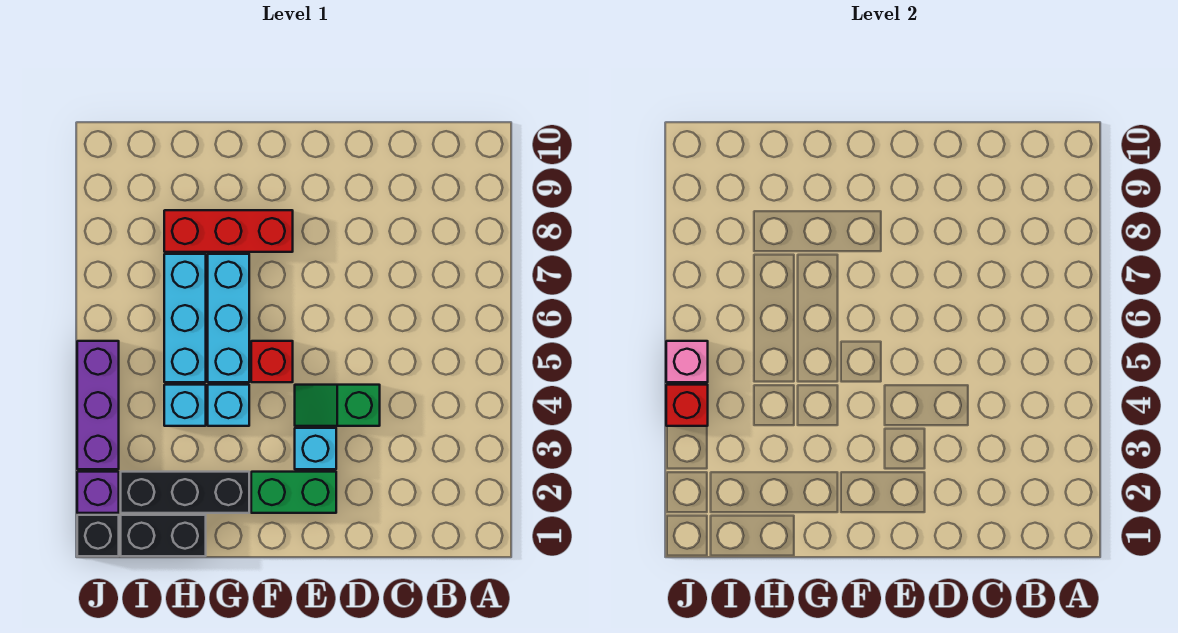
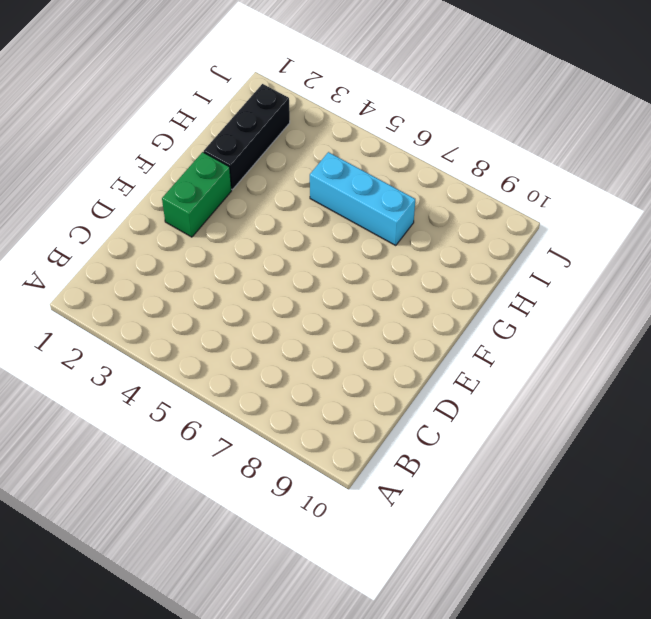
none -> green slope D4:E4 level 1 top D
none -> cyan brick E3 level 1
none -> red brick F5 level 1

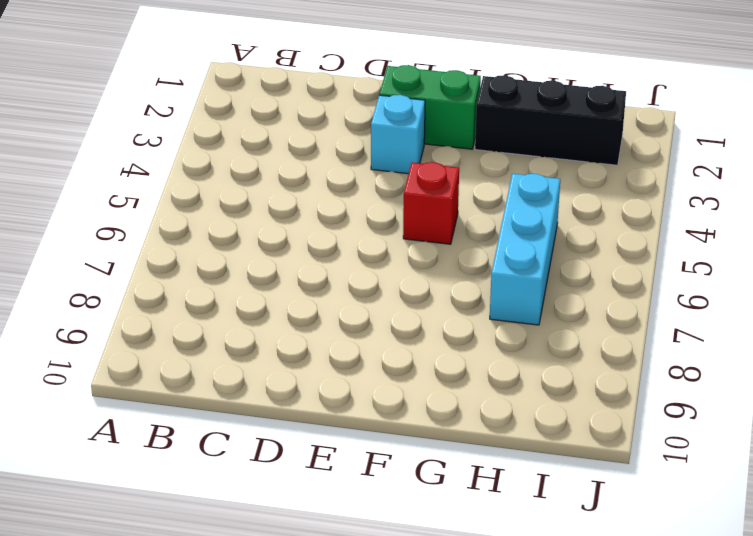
none -> green slope D4:E4 level 1 top D
none -> red brick F8:H8 level 1
none -> cyan brick G4 level 1

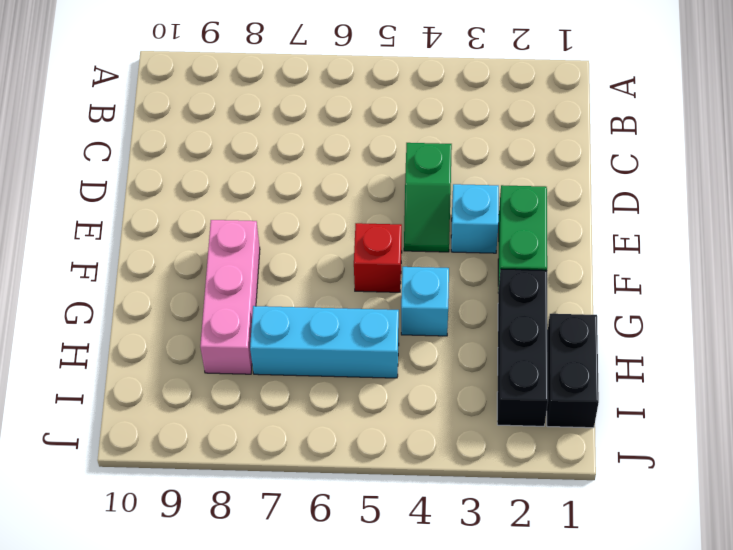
pink brick F8:H8 level 1 -> red brick F8:H8 level 1
none -> cyan brick G5:G7 level 1
none -> cyan brick H4 level 1
none -> black brick J1 level 1

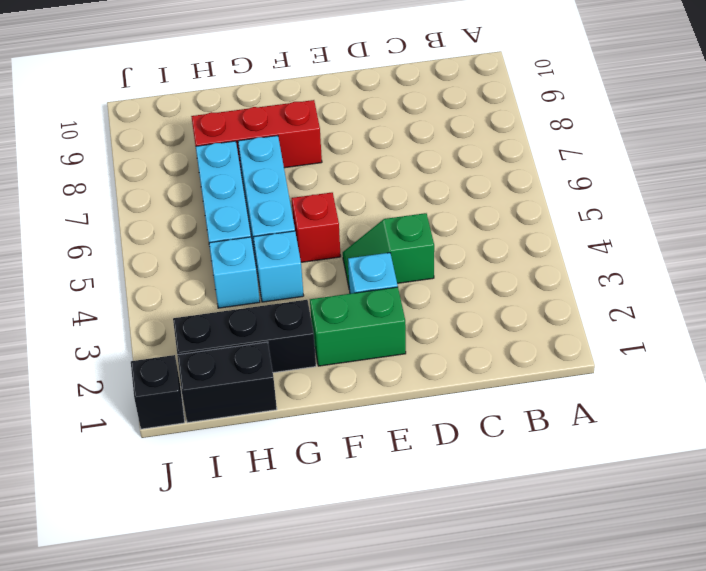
none -> purple brick J2 level 1
none -> purple brick J3:J5 level 1
none -> red brick J4 level 2

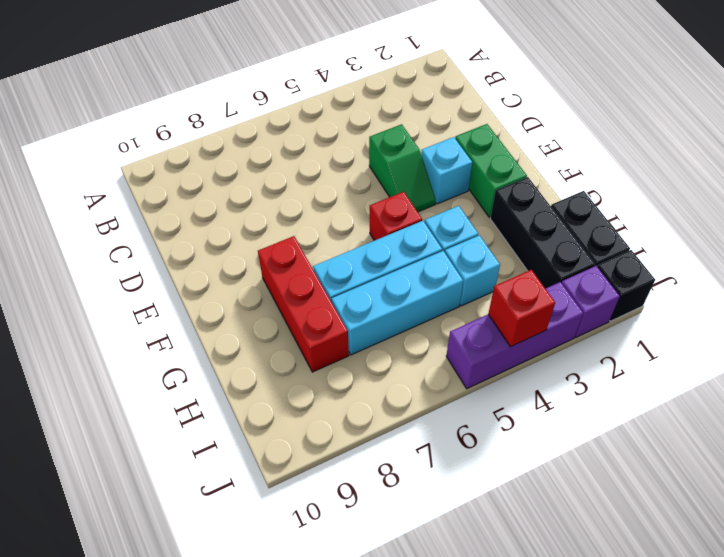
none -> pink brick J5 level 2

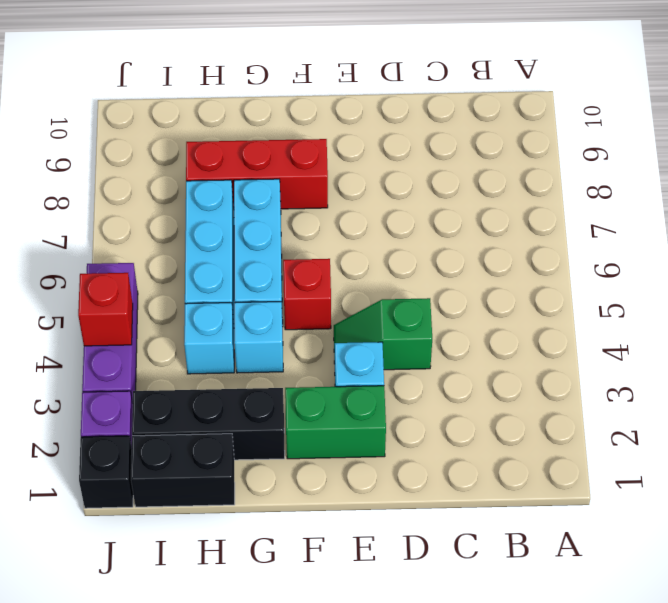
none -> pink brick J5 level 2

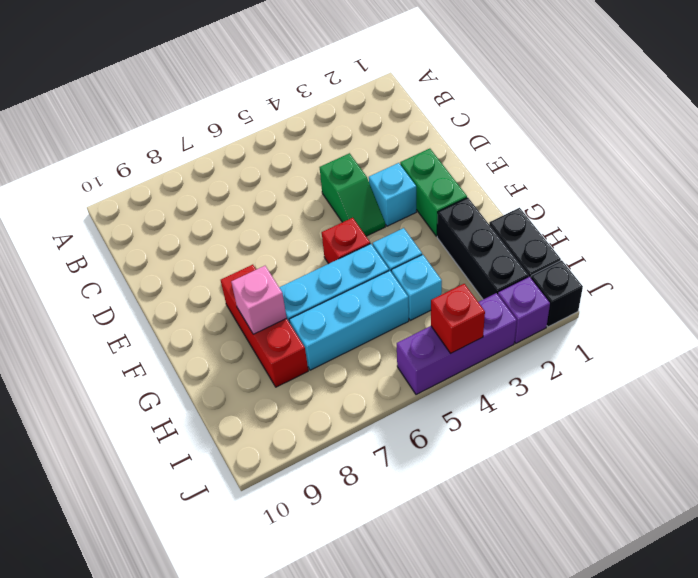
pink brick G8 level 2 -> pink brick J5 level 2

